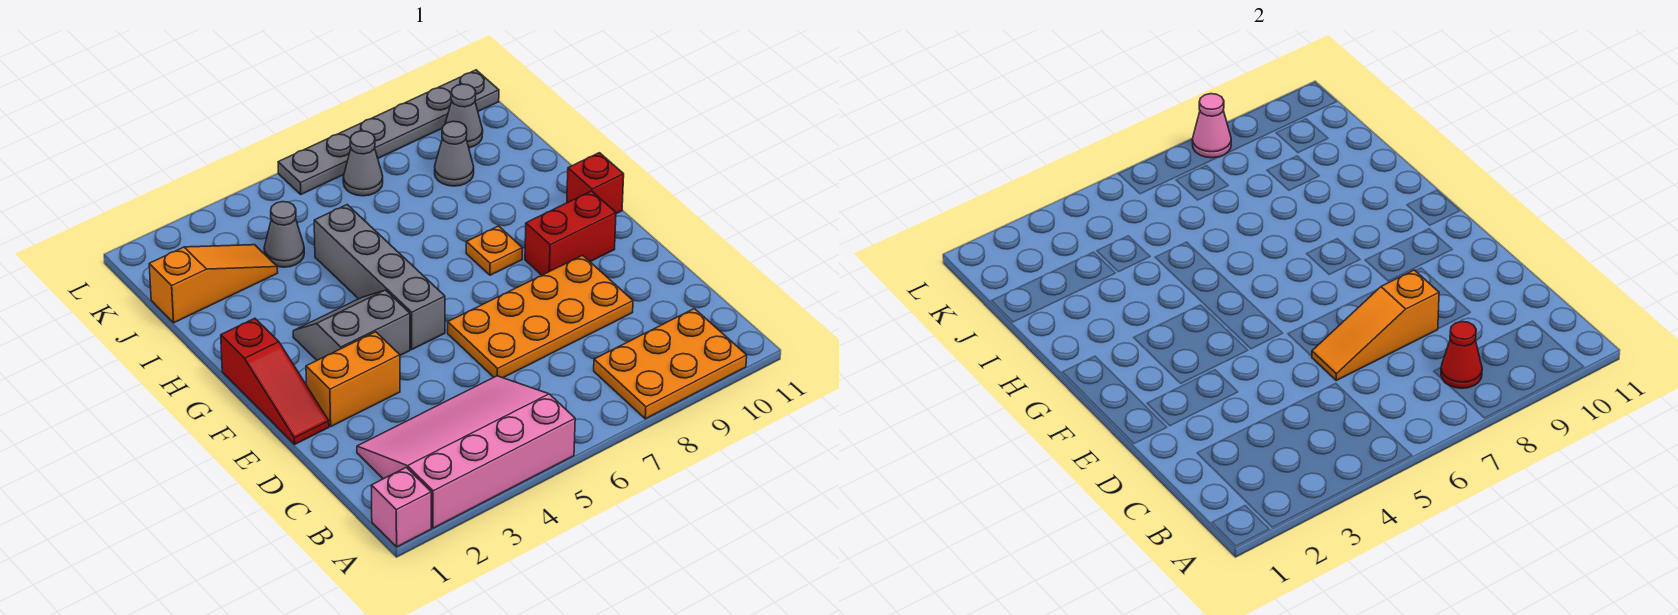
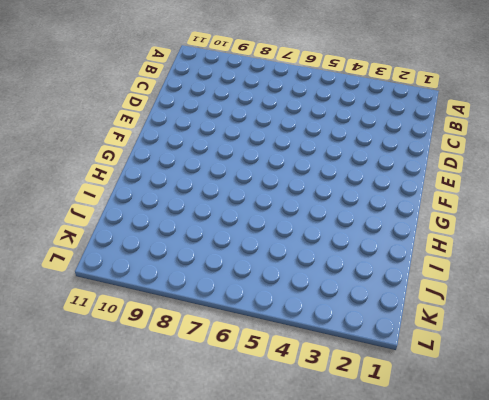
none -> pink brick A1 level 1
none -> pink slope A2:C5 level 1 top A
none -> orange plate A8:B10 level 1

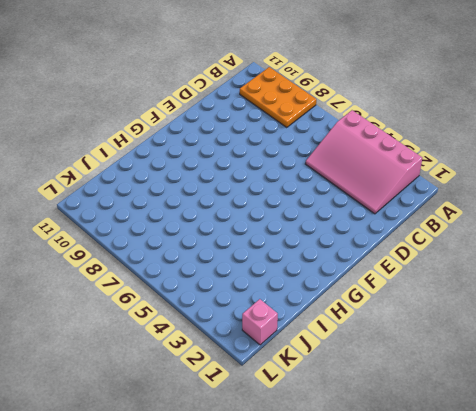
pink brick K1 level 1 -> pink brick A1 level 1
none -> orange plate D6:E9 level 1
none -> red slope E1:G1 level 1 top G
none -> orange brick E2:E3 level 1

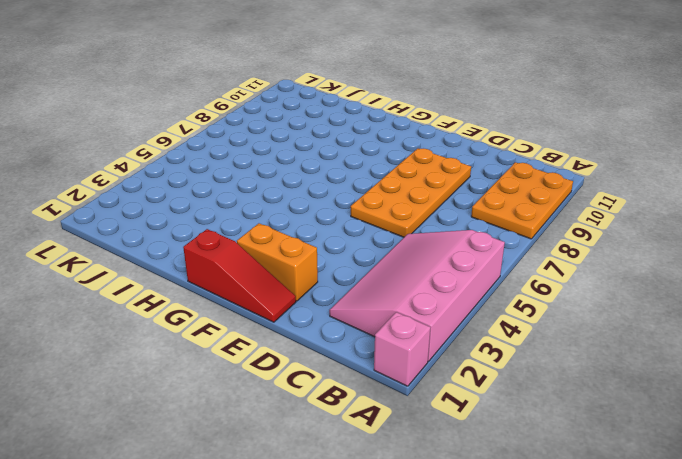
orange brick E2:F2 level 1 -> orange brick E2:E3 level 1
none -> grey slope F3:G4 level 1 top F
none -> grey brick F5:I5 level 1
none -> red brick F9:F10 level 1

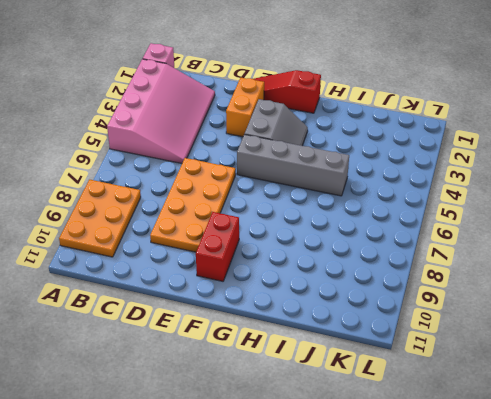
none -> orange plate G8 level 1
none -> red brick G11 level 1
none -> orange slope J1:J3 level 1 top 1

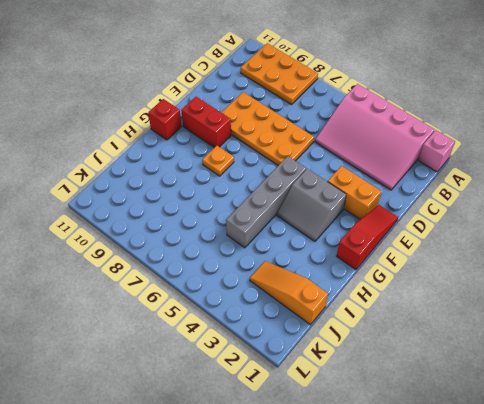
none -> grey cone J4 level 1
none -> grey cone J9 level 1
none -> grey cone K7 level 1

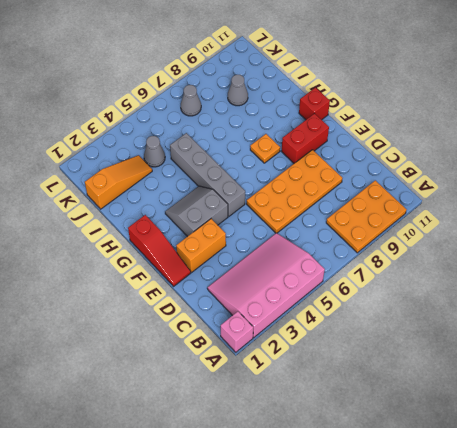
none -> grey cone K10 level 1
none -> grey plate L6:L11 level 1
none -> red cone B8 level 2

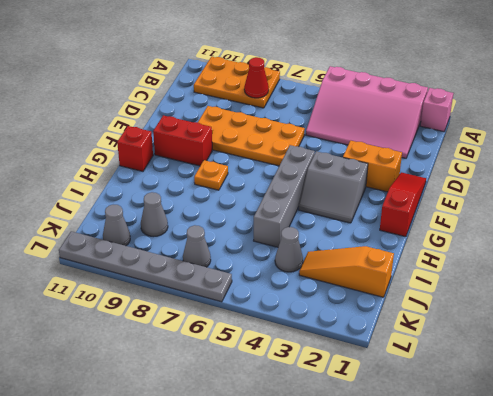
none -> orange slope D6:D8 level 2 top 8
none -> pink cone L8 level 2

